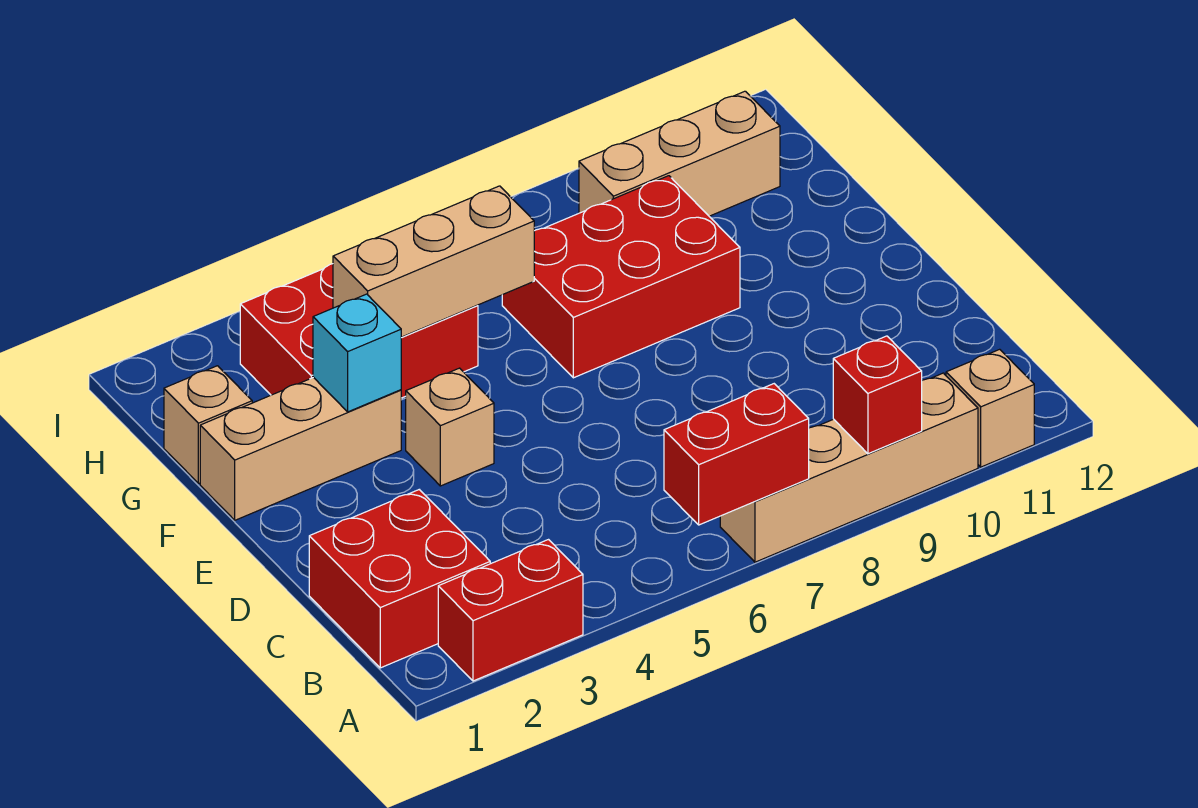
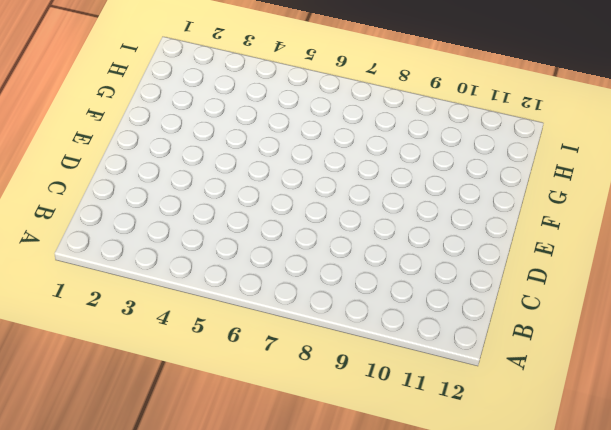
none -> red brick A2:A3 level 1
none -> tan brick A7:A10 level 1
none -> tan brick A11 level 1

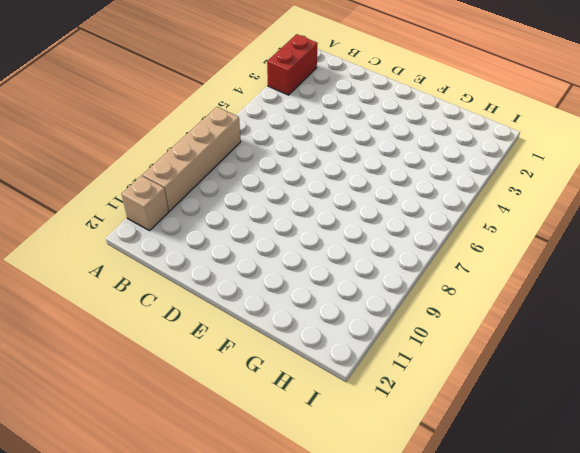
none -> red brick B1:C2 level 1
none -> tan brick E4 level 1
none -> tan brick F1:F3 level 1

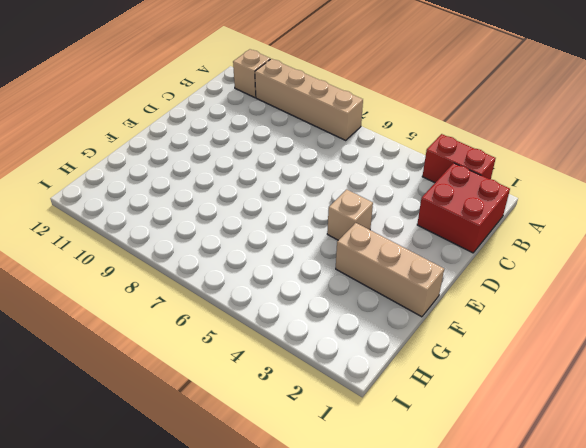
none -> red brick F7:G9 level 1
none -> tan brick G1 level 1
none -> red brick G3:H5 level 1

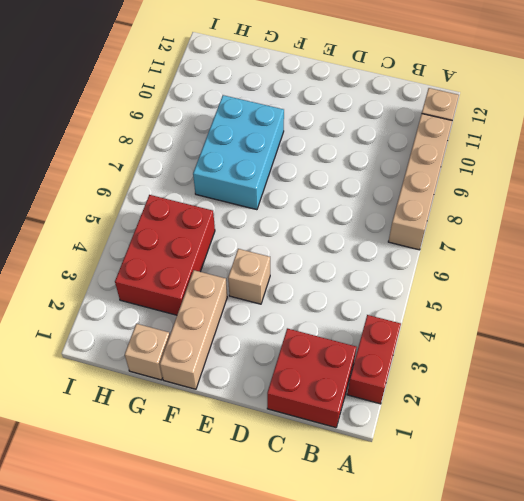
cyan brick F7:G9 level 1 -> red brick F7:G9 level 1
none -> tan brick H9:H11 level 1
none -> red brick A6:A7 level 2
none -> red brick A9 level 2

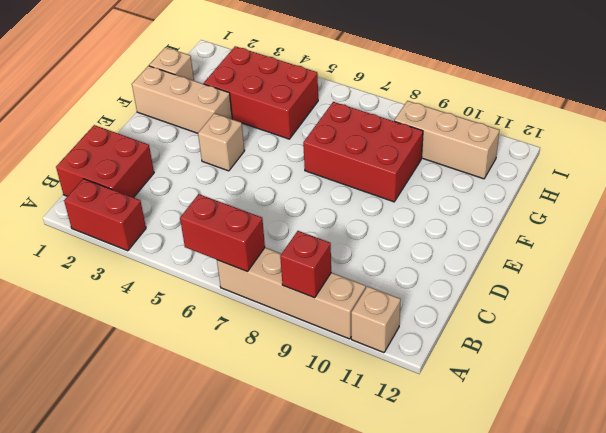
none -> cyan brick F3 level 2
none -> tan brick G4:G6 level 2

